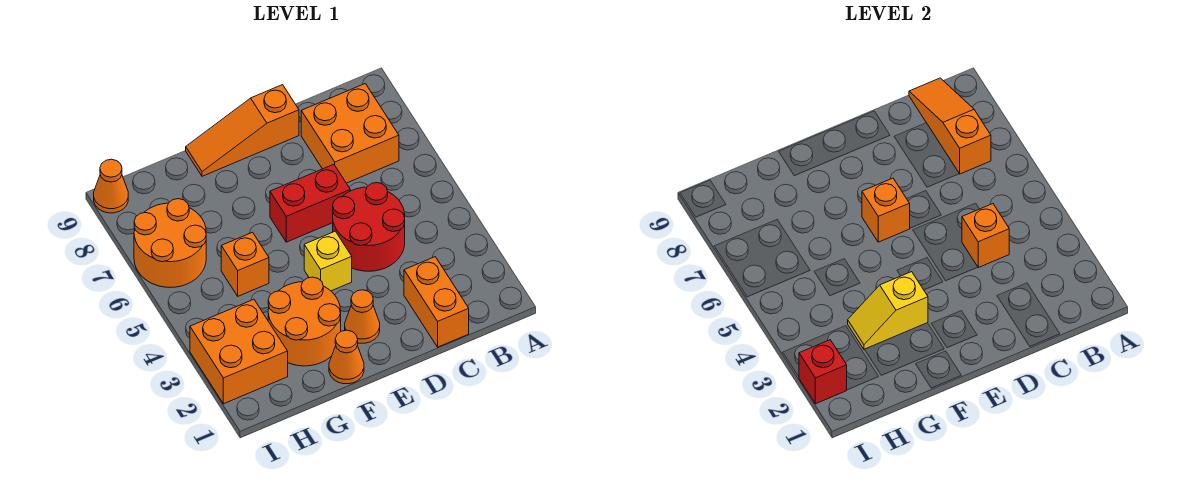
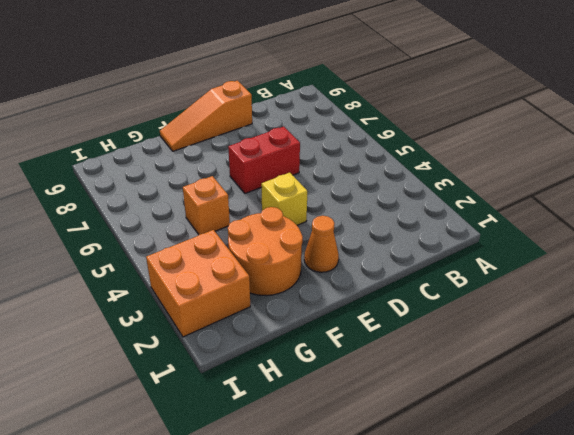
none -> orange brick B7:C8 level 1
none -> orange brick C1:C2 level 1
none -> red round brick C4:D5 level 1

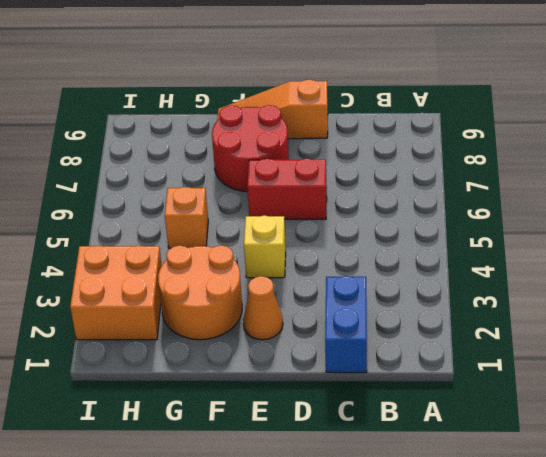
blue brick C1:C2 level 1 -> orange brick C1:C2 level 1
red round brick E7:F8 level 1 -> red round brick C4:D5 level 1
none -> orange brick B7:C8 level 1
none -> orange cone F1 level 1
none -> orange round brick H6:I7 level 1

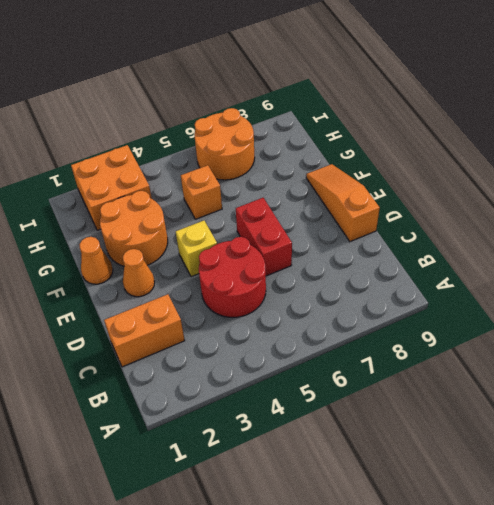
none -> orange brick B7:C8 level 1
none -> orange cone I9 level 1
none -> orange slope B7:B9 level 2 top 7

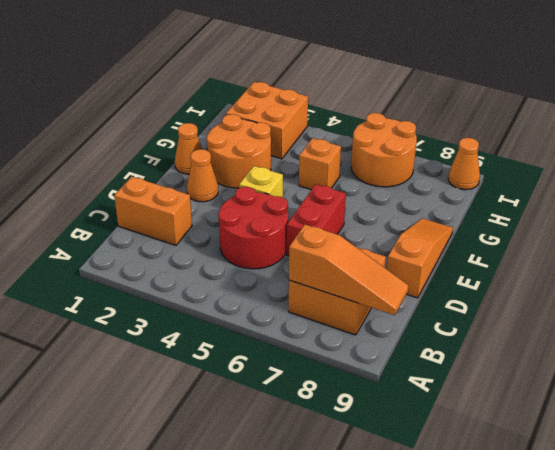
none -> orange brick C4 level 2
none -> orange brick E6 level 2
none -> yellow slope F3:G3 level 2 top F

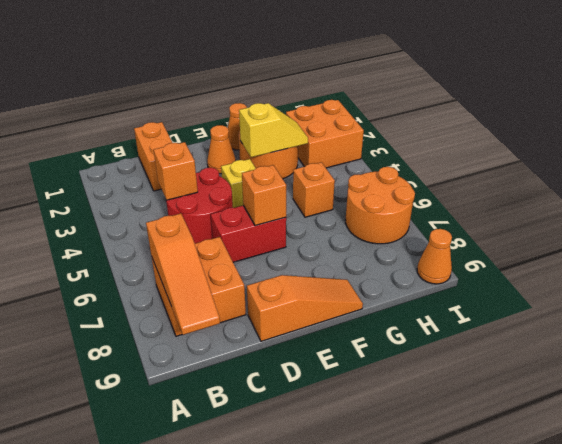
none -> red brick I2 level 2

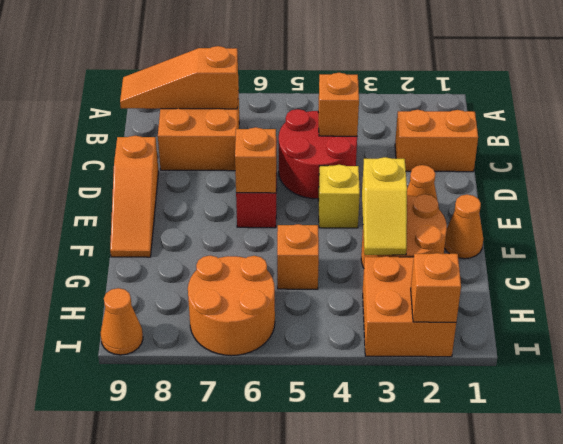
orange brick I2 level 2 -> red brick I2 level 2

